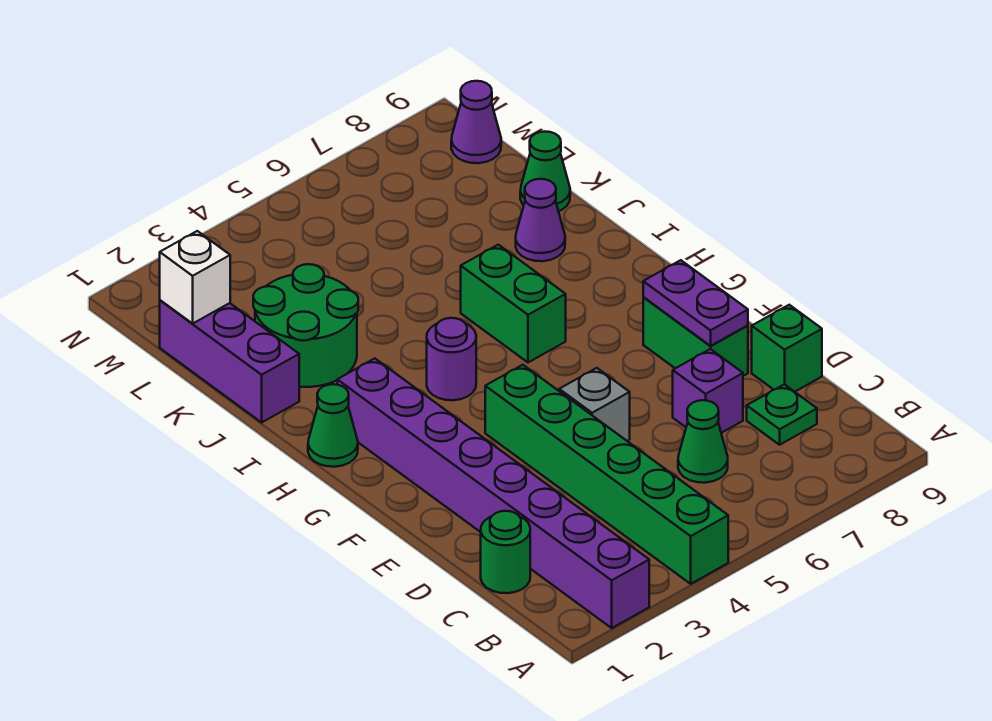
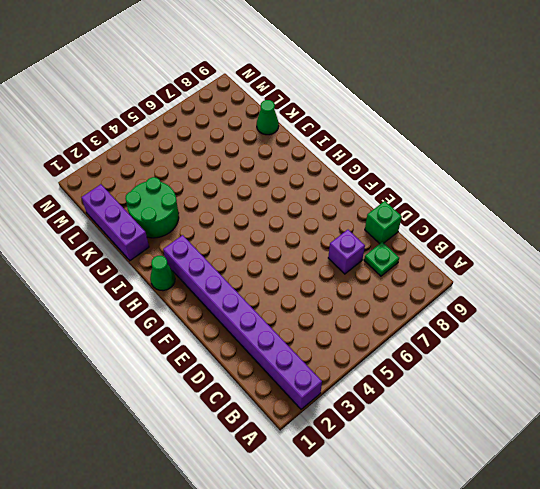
none -> green brick A4:F4 level 1
none -> green round brick C1 level 1
none -> green cone C6 level 1

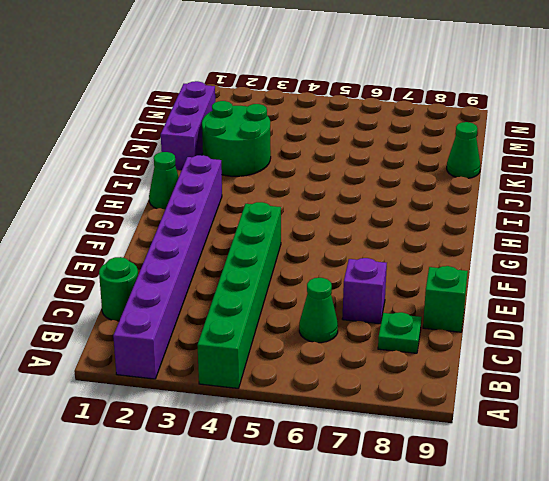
none -> grey brick E5 level 1
none -> green brick E8:F8 level 1
none -> purple round brick H4 level 1

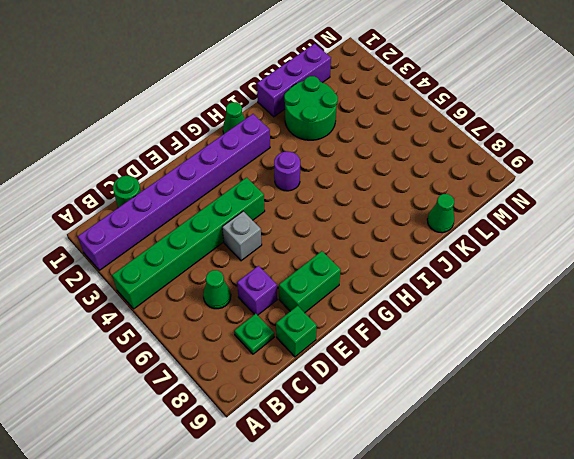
none -> green brick H6:I6 level 1
none -> purple cone J8 level 1
none -> purple cone M9 level 1

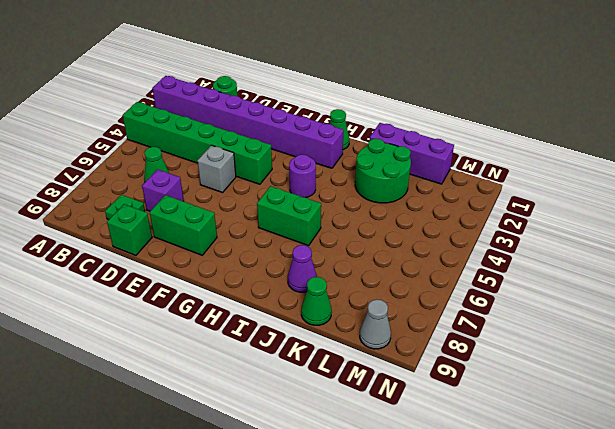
grey cone M9 level 1 -> purple cone M9 level 1
none -> purple plate E8:F8 level 2
none -> white brick L1 level 2

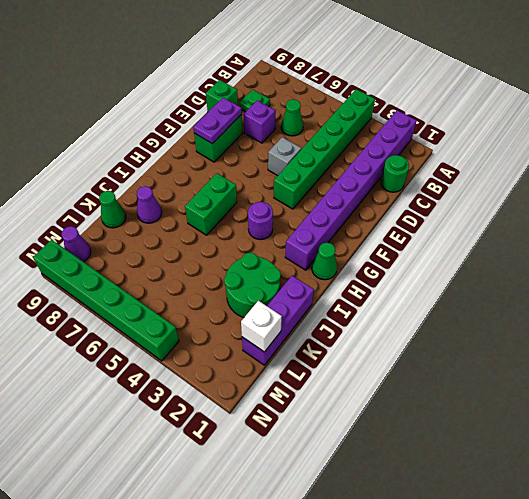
green brick N4:N9 level 1 -> none

